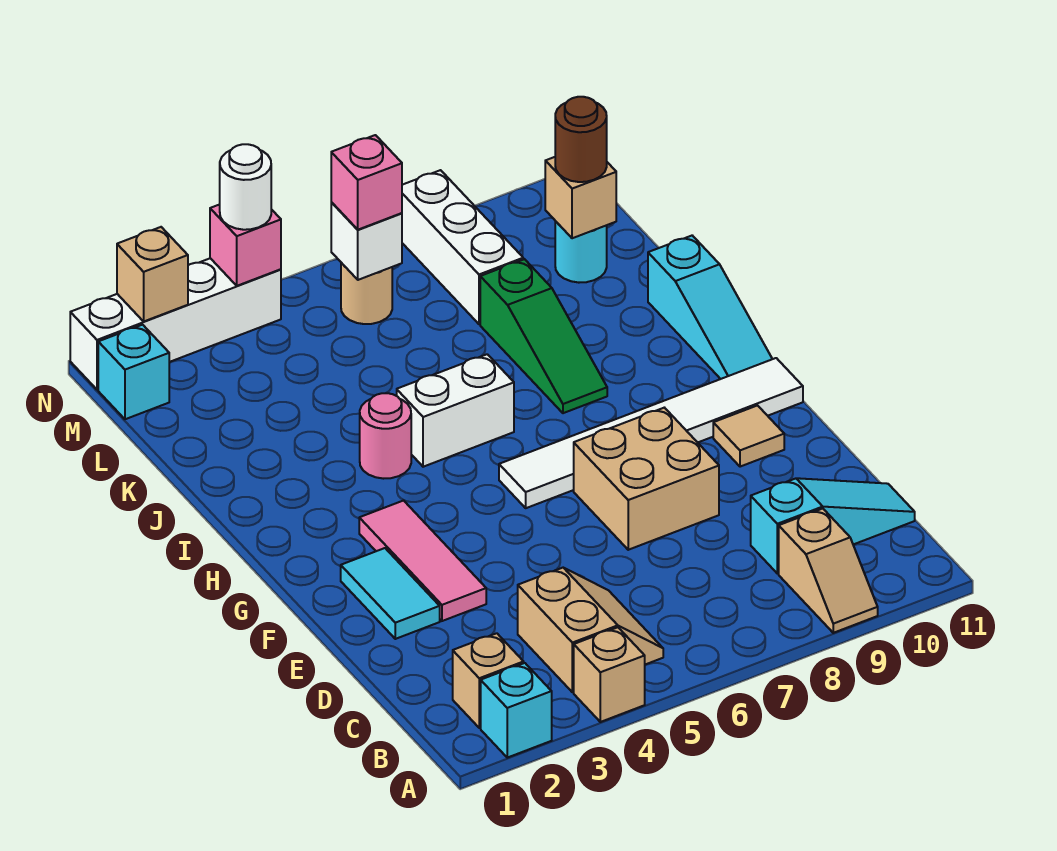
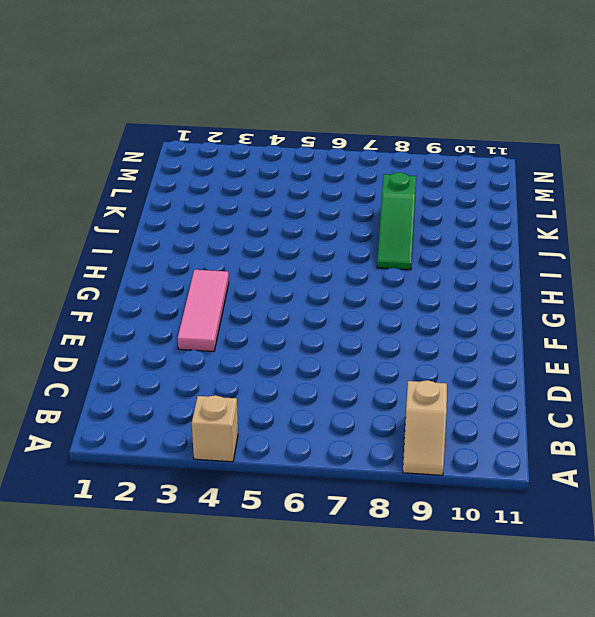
none -> cyan brick A2 level 1
none -> tan brick B2 level 1
none -> tan slope B4:C5 level 1 top 4

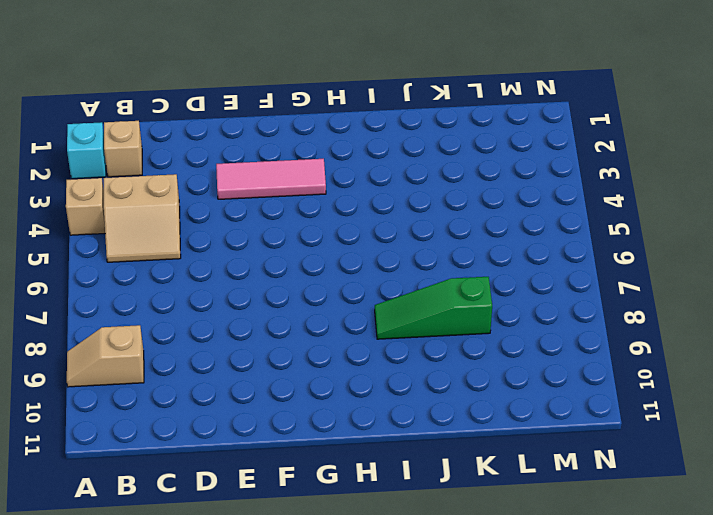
none -> cyan slope C9:C11 level 1 top 9
none -> cyan tile E2:F2 level 1
none -> tan brick E7:F8 level 1

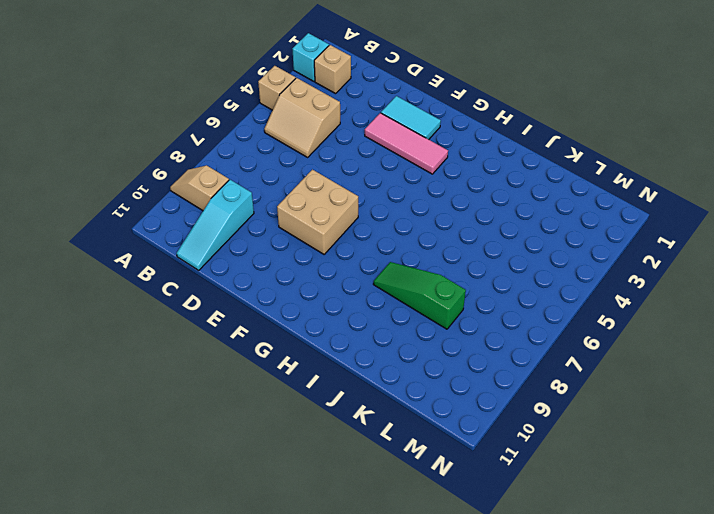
none -> tan tile F10 level 1
none -> white tile G6:G11 level 1
none -> cyan slope H11:J11 level 1 top J

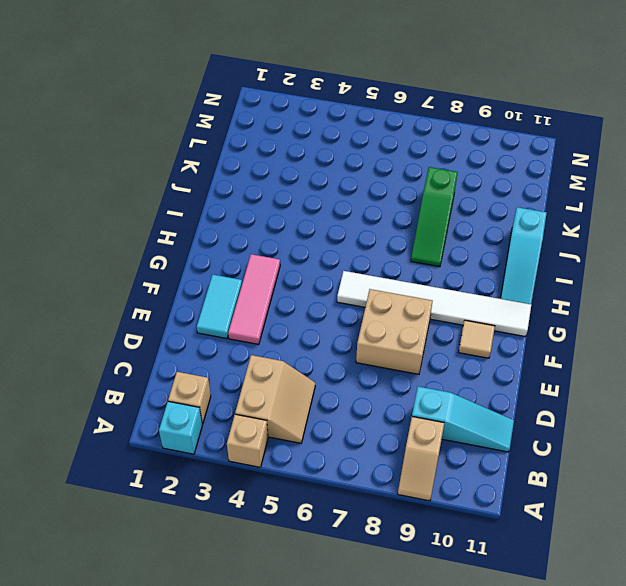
none -> pink round brick I4 level 1
none -> white brick I5:I6 level 1
none -> white brick L8:N8 level 1

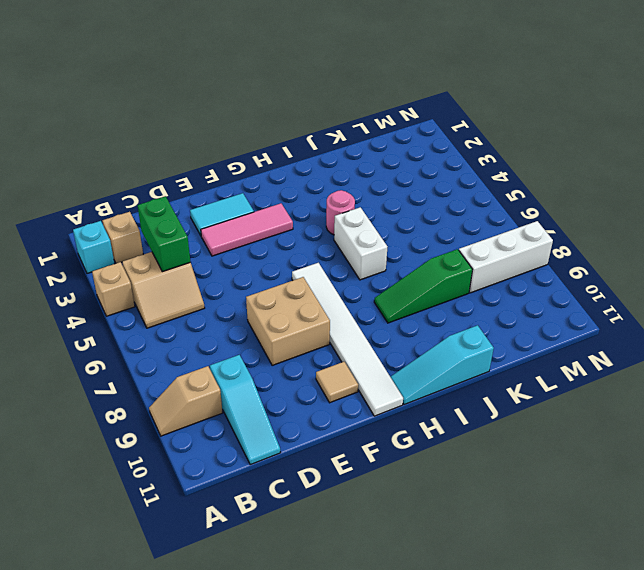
green brick C3:C4 level 2 -> none
none -> cyan round brick L10 level 1
none -> cyan brick M1 level 1
none -> tan round brick M6 level 1

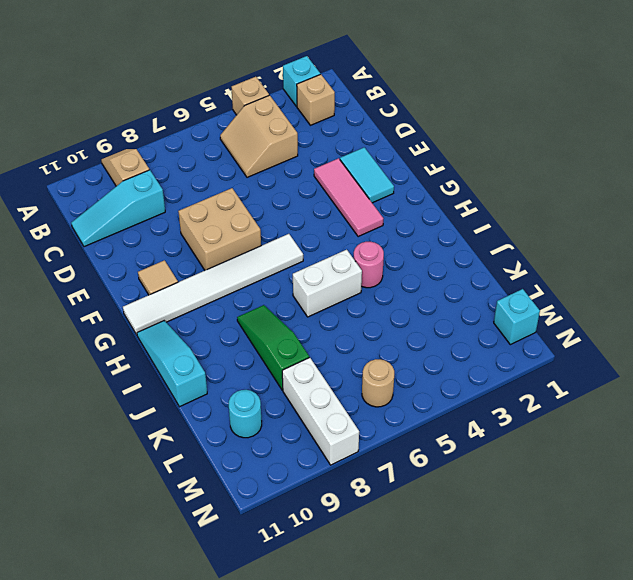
none -> white brick N1:N4 level 1
none -> tan brick L10 level 2
none -> white brick M6 level 2

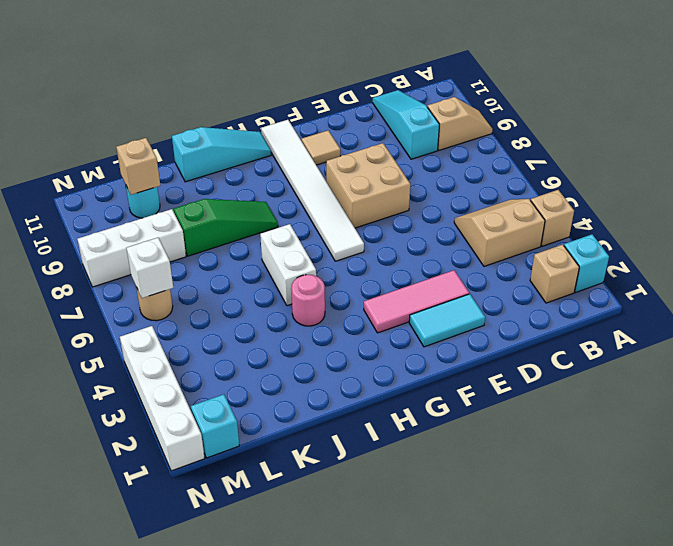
none -> tan brick N2 level 2
none -> pink brick N4 level 2
none -> brown round brick L10 level 3

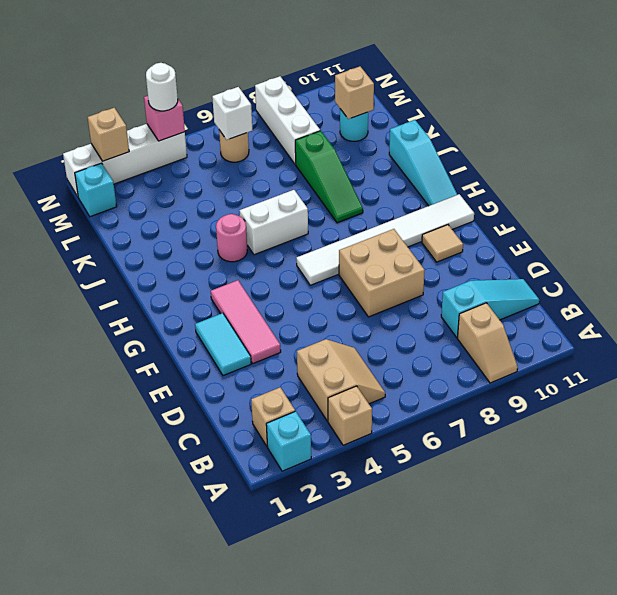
none -> brown round brick L10 level 3
none -> pink brick M6 level 3

